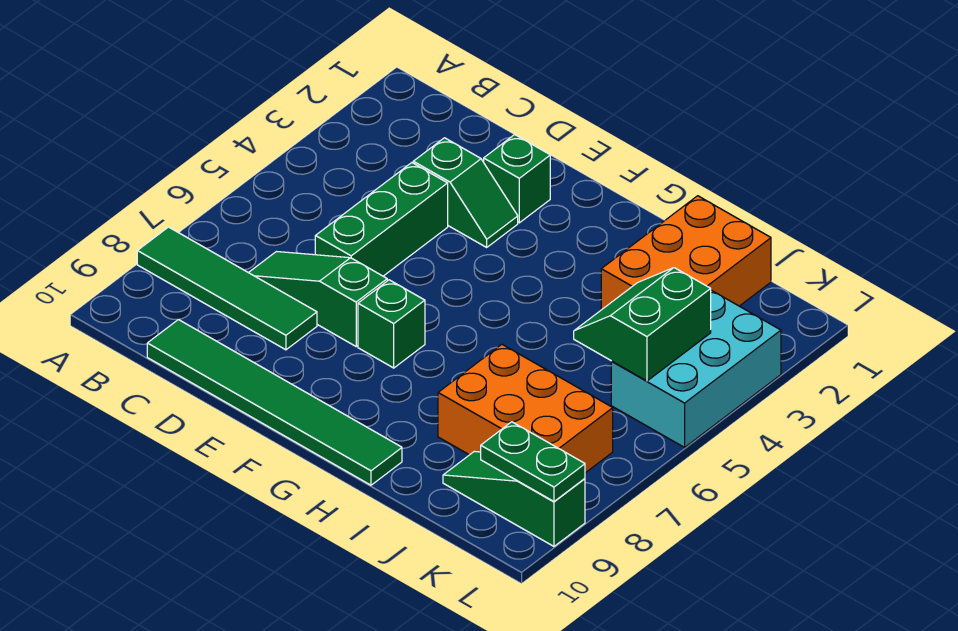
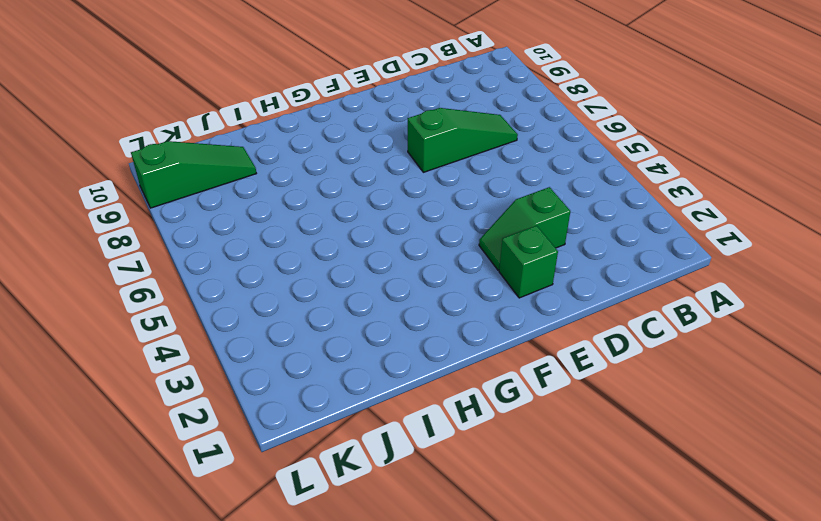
none -> green tile A8:D8 level 1
none -> green tile C10:H10 level 1
none -> green brick D4:D6 level 1

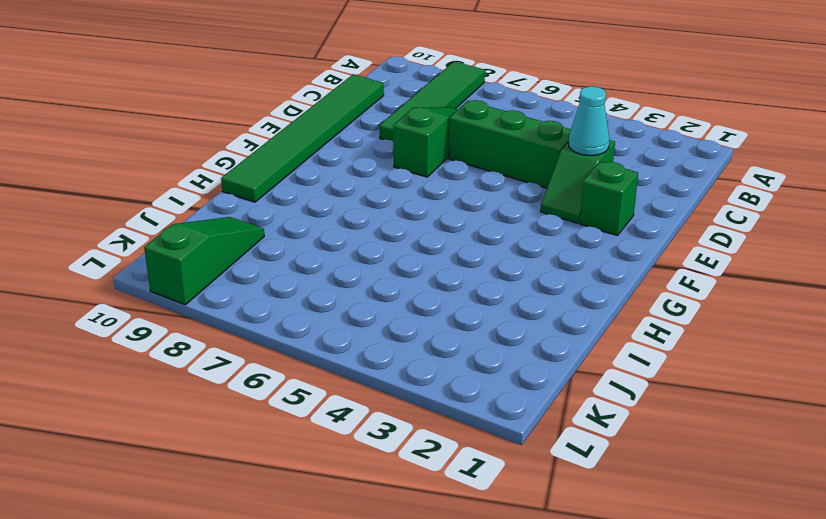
cyan cone D3 level 2 -> none
none -> green brick F7 level 1
none -> orange brick I1:J3 level 1
none -> orange brick I7:K8 level 1

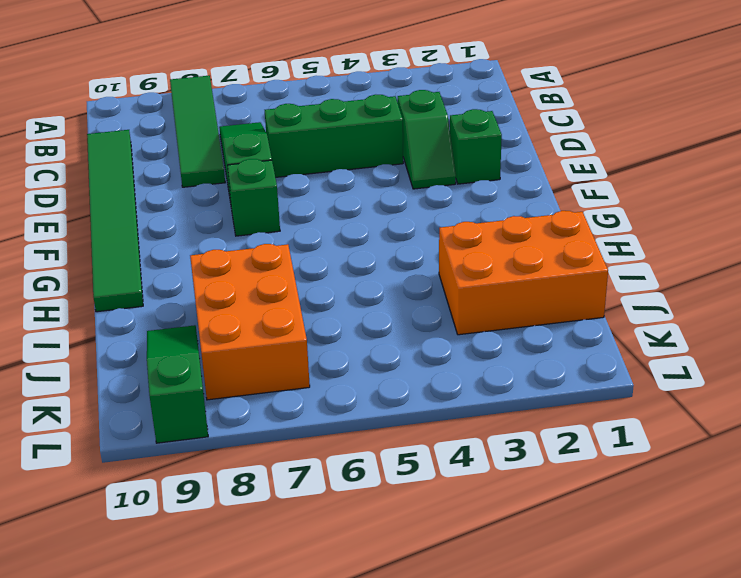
none -> cyan brick K3:L5 level 1
none -> green slope J4:K5 level 2 top K
none -> green plate K9:L9 level 2

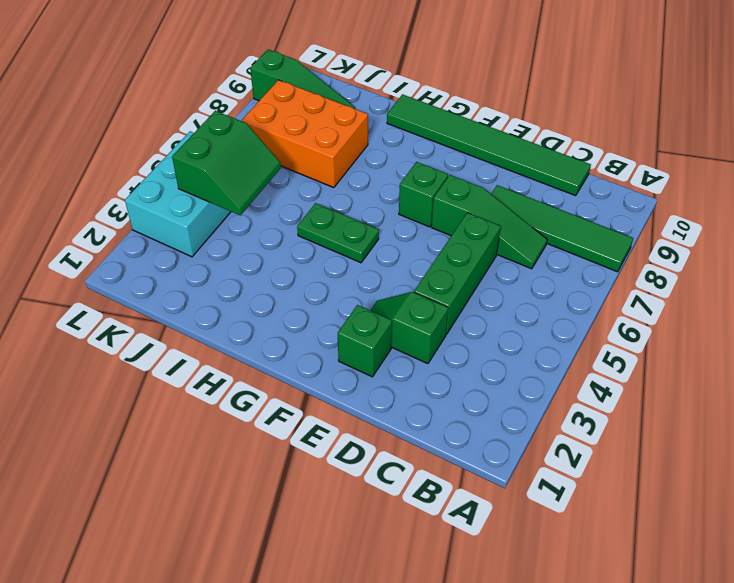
green plate G5:H5 level 1 -> green plate K9:L9 level 2
none -> orange brick I1:J3 level 1

